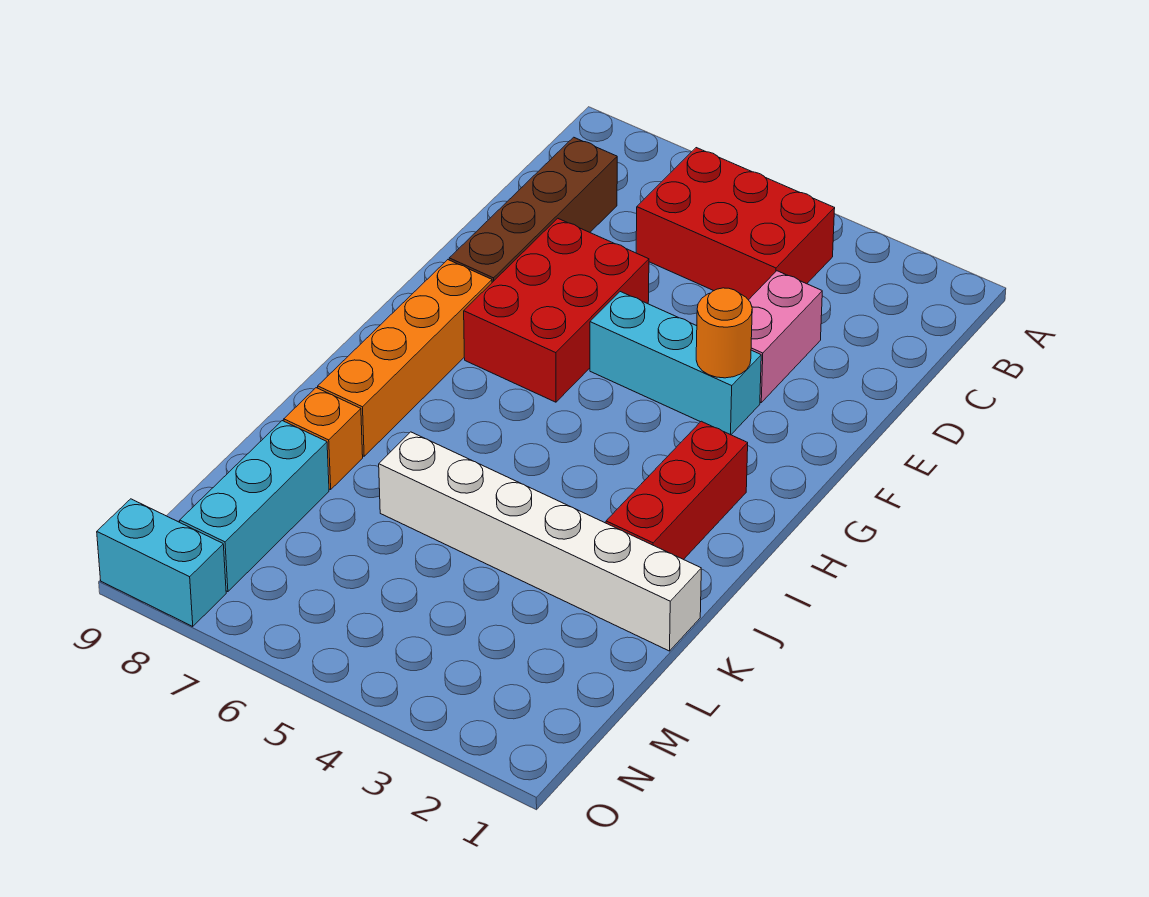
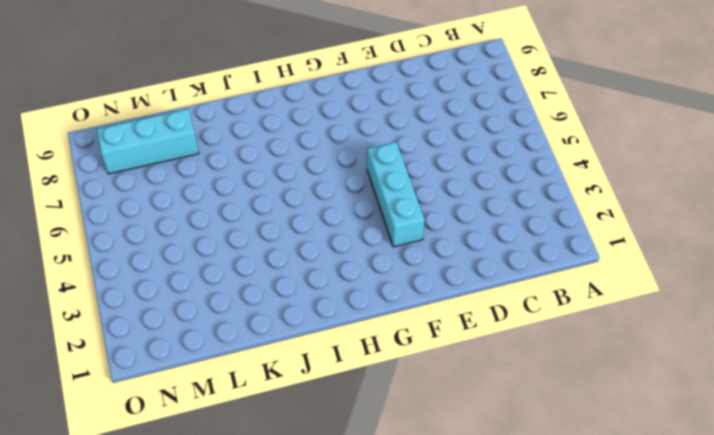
none -> red brick B4:C6 level 1
none -> brown brick C8:F8 level 1
none -> pink brick D3:E3 level 1

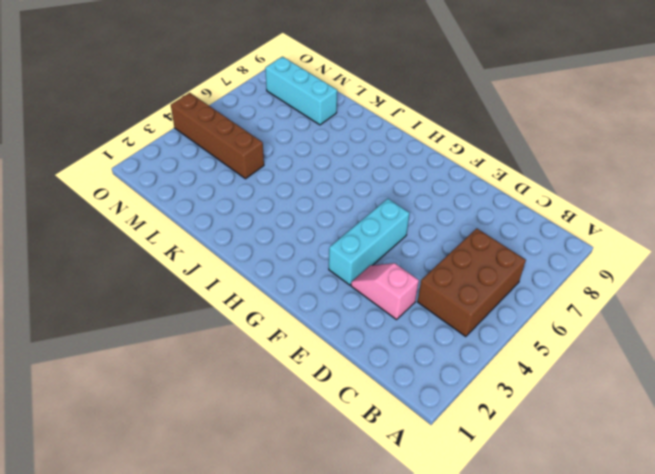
brown brick B4:C6 level 1 -> red brick B4:C6 level 1
pink slope D3:E3 level 1 top D -> pink brick D3:E3 level 1
brown brick L4:O4 level 1 -> brown brick C8:F8 level 1
none -> red brick E6:G7 level 1
none -> orange brick G8:J8 level 1
none -> red brick H2:J2 level 1

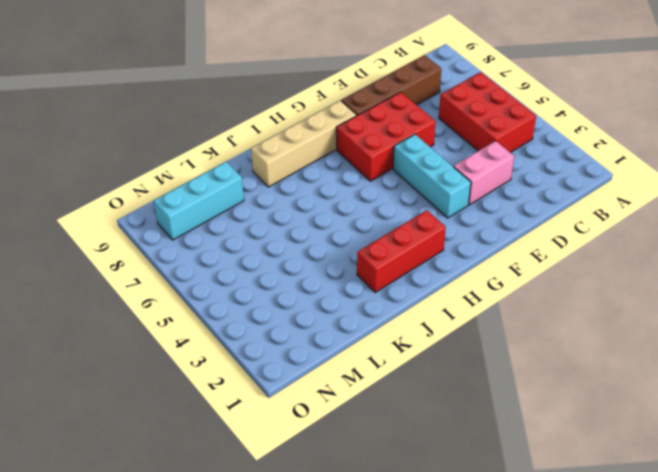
tan brick G8:J8 level 1 -> orange brick G8:J8 level 1
none -> white brick K1:K6 level 1
none -> orange brick K8 level 1
none -> cyan brick O8:O9 level 1

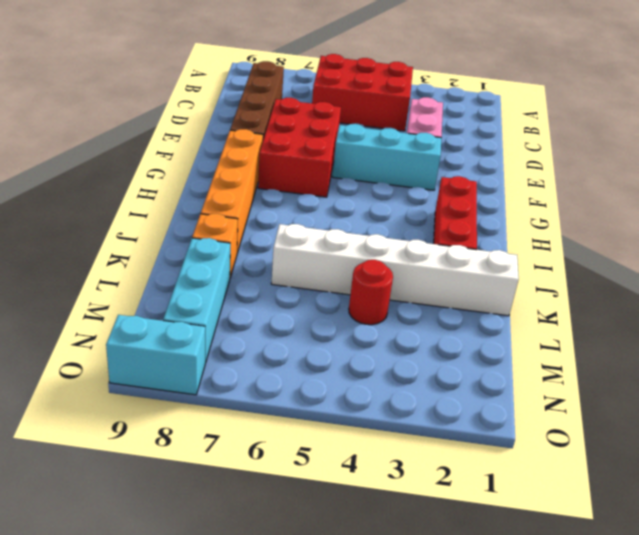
red round brick L4 level 1 -> none
none -> orange round brick F3 level 2

